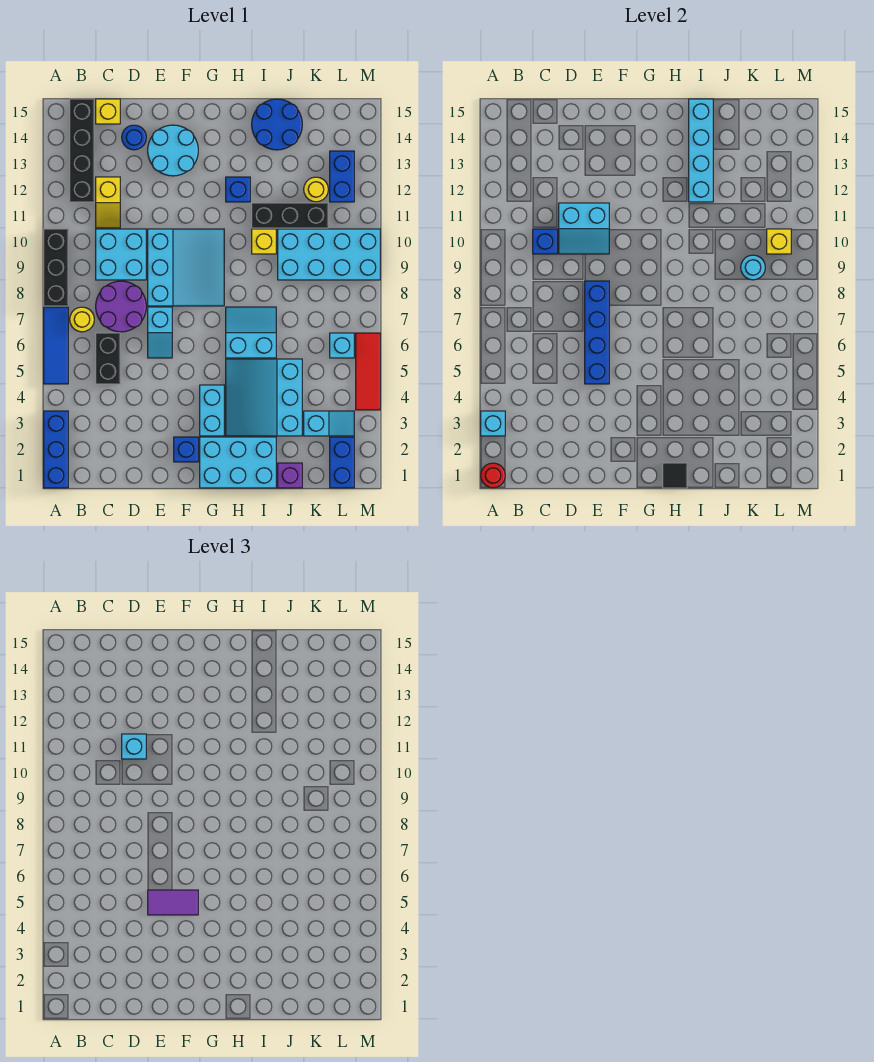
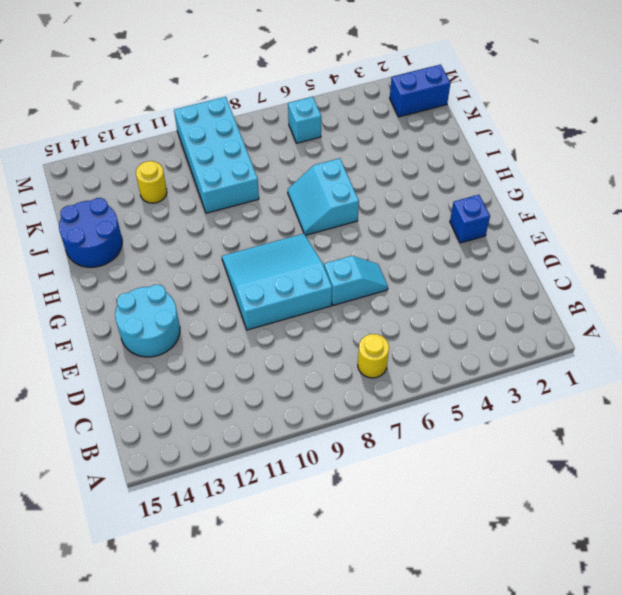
none -> blue brick A1:A3 level 1
none -> blue tile A5:A7 level 1
none -> black brick A8:A10 level 1
none -> black brick B12:B15 level 1

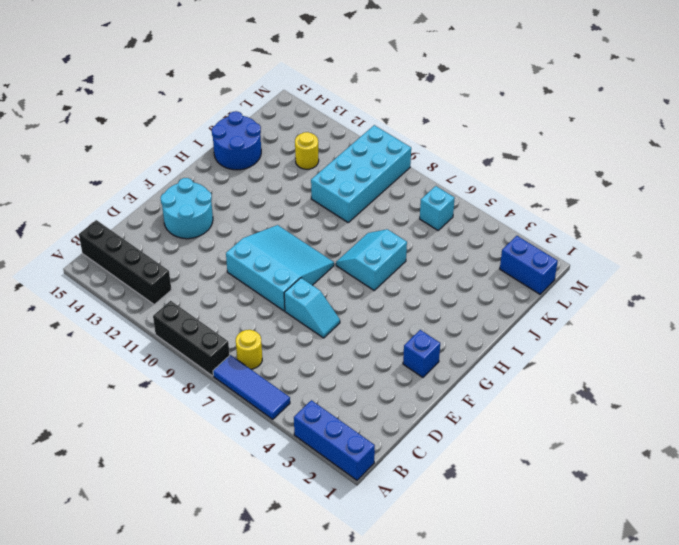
none -> black brick C5:C6 level 1
none -> purple round brick C7:D8 level 1
none -> cyan brick C9:D10 level 1
none -> yellow slope C11:C12 level 1 top 12

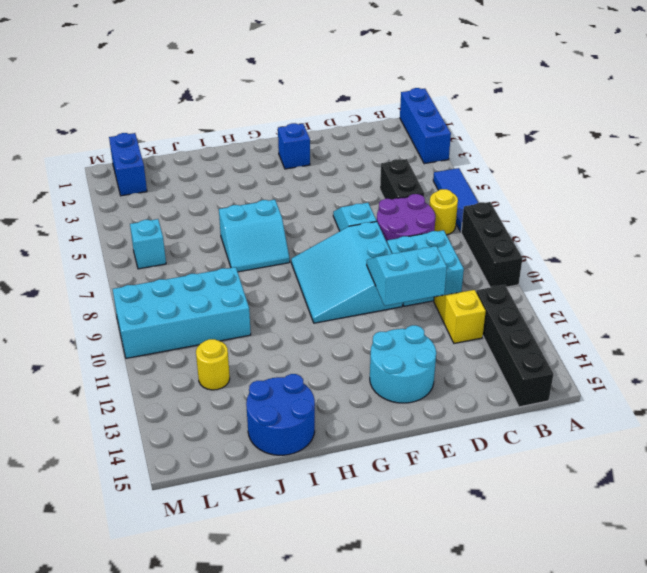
none -> yellow brick C15 level 1
none -> blue round brick D14 level 1
none -> cyan brick G1:I2 level 1
none -> cyan brick G3:G4 level 1

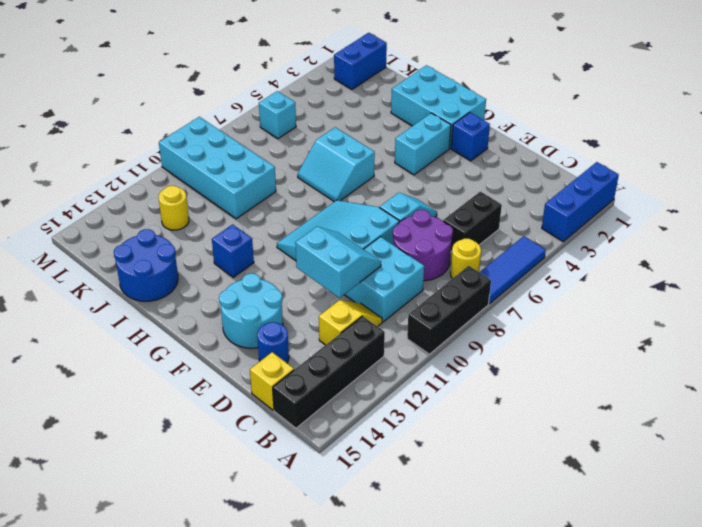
none -> cyan slope H3:J5 level 1 top J
none -> yellow brick I10 level 1
none -> black brick I11:K11 level 1
none -> purple brick J1 level 1

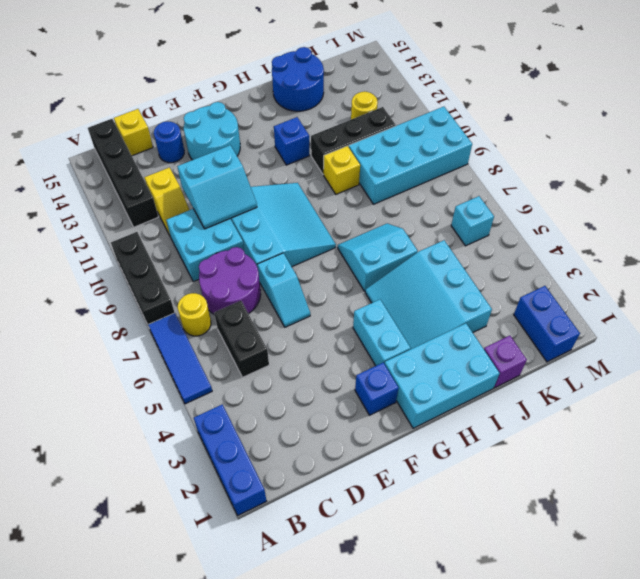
none -> cyan slope K3:L3 level 1 top K
none -> blue brick L12:L13 level 1
none -> red tile M4:M6 level 1
none -> red round brick A1 level 2

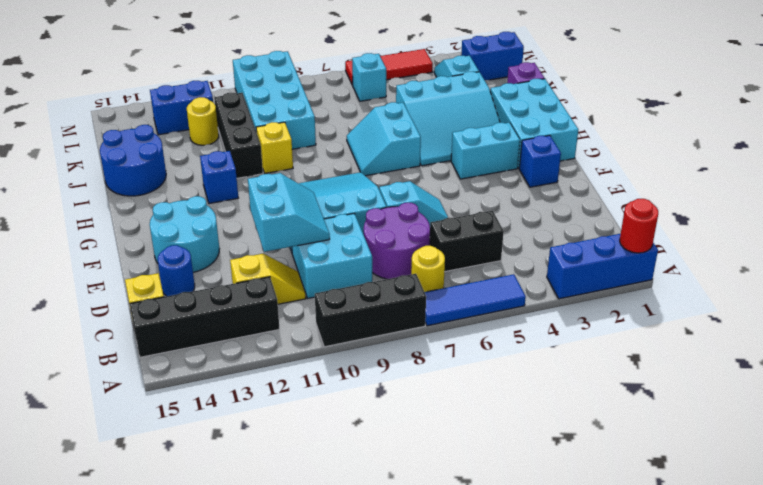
none -> cyan brick A3 level 2
none -> blue brick C10 level 2
none -> blue brick E5:E8 level 2
none -> black tile H1 level 2

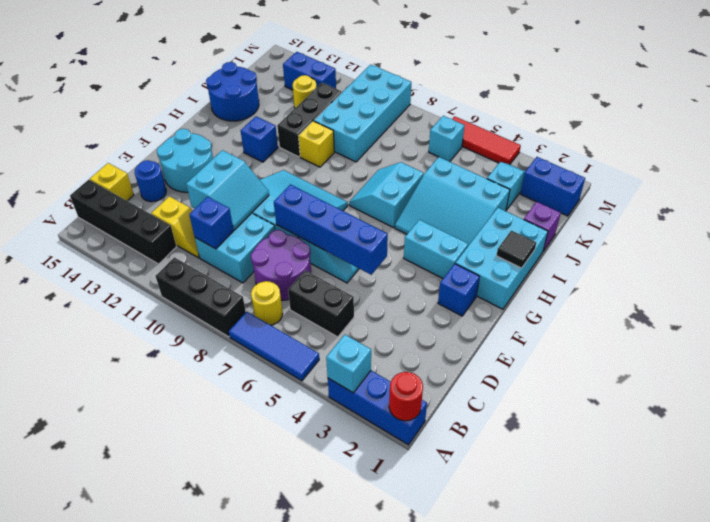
none -> cyan brick I12:I15 level 2
none -> cyan round brick K9 level 2
none -> yellow brick L10 level 2
none -> cyan brick D11 level 3

